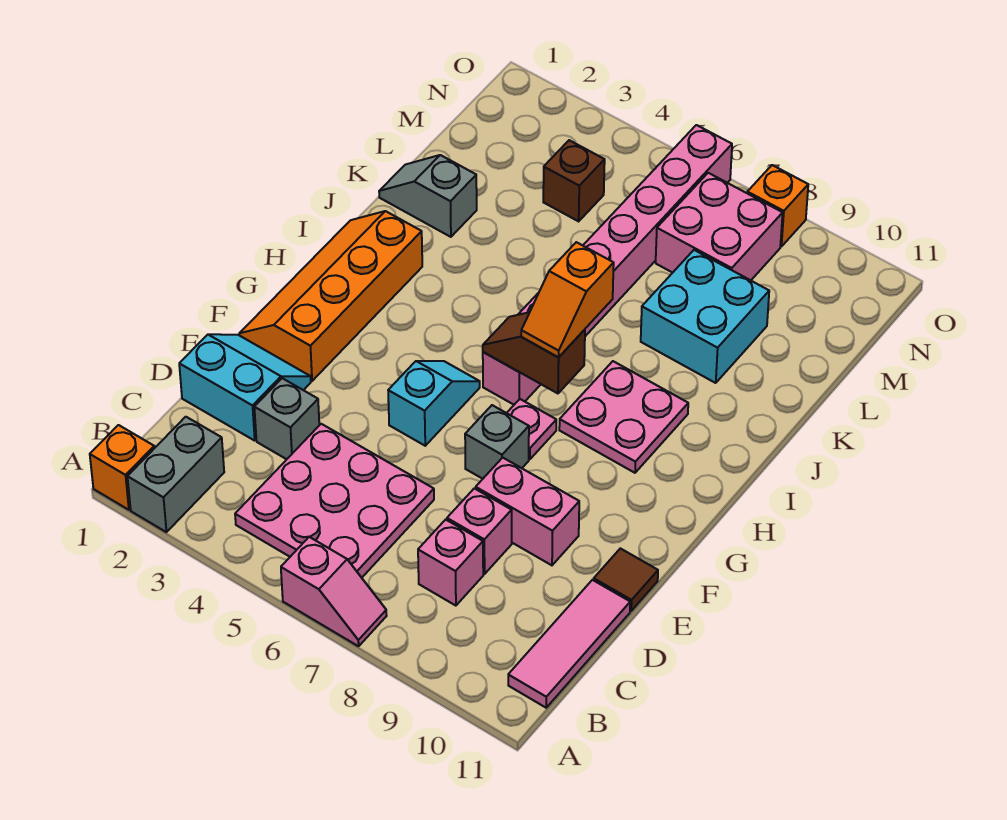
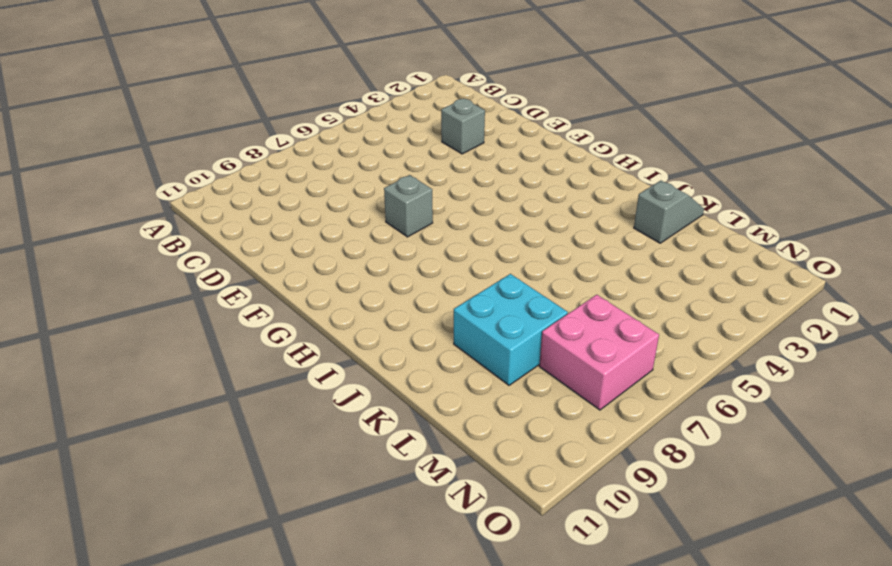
none -> orange brick A1 level 1
none -> grey brick A2:B2 level 1
none -> pink slope A6:A7 level 1 top 6

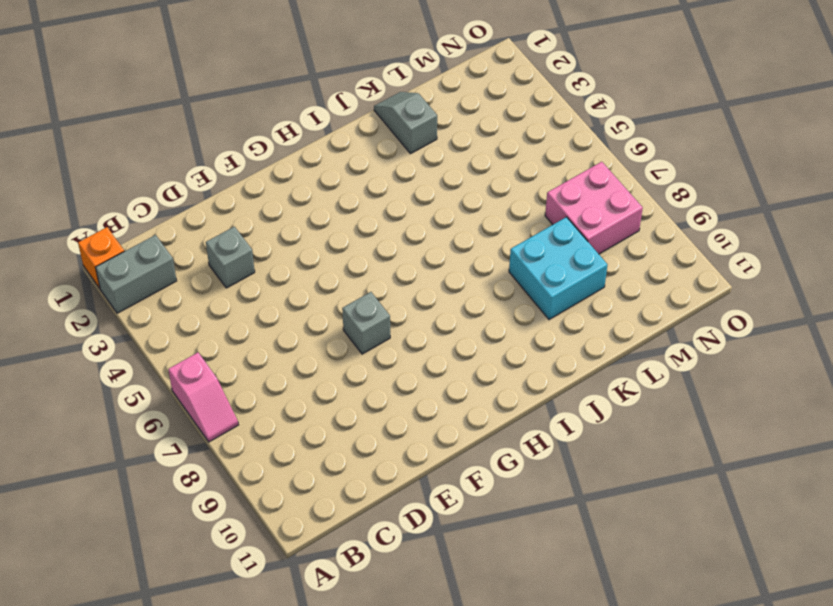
none -> pink plate B4:D6 level 1
none -> pink tile B11:D11 level 1
none -> pink brick C8 level 1

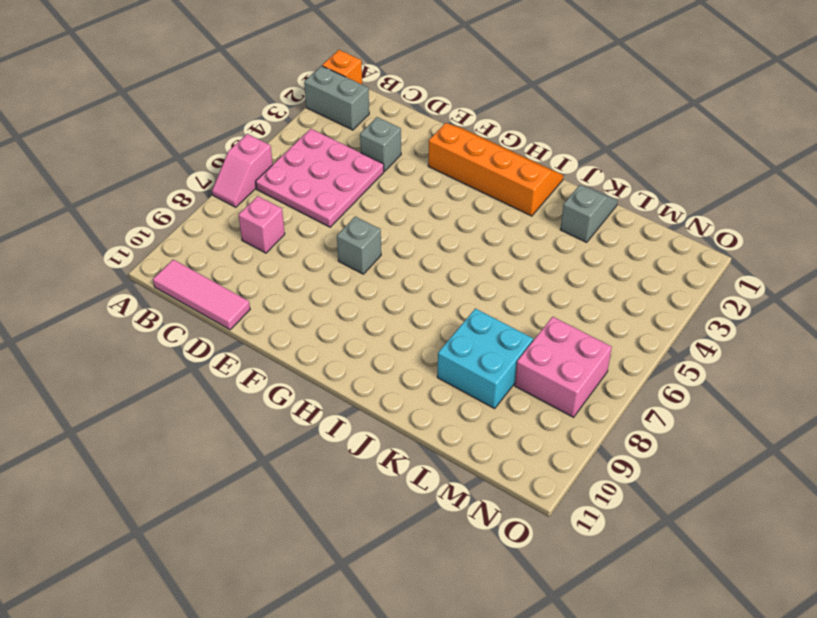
none -> cyan slope D1:E2 level 1 top D
none -> pink brick D8 level 1
none -> pink brick E8:E9 level 1

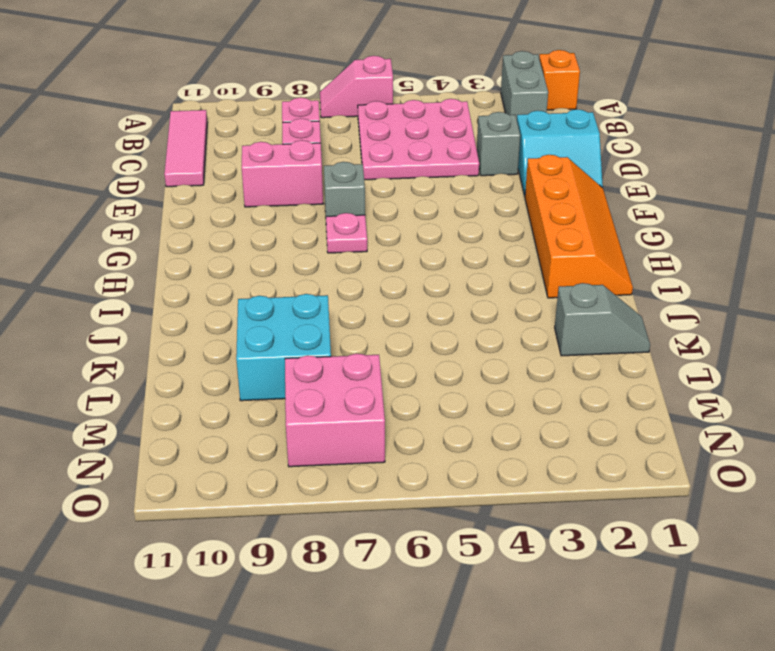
none -> brown tile E11 level 1
none -> cyan slope F5:G5 level 1 top F
none -> pink brick H6:O6 level 1

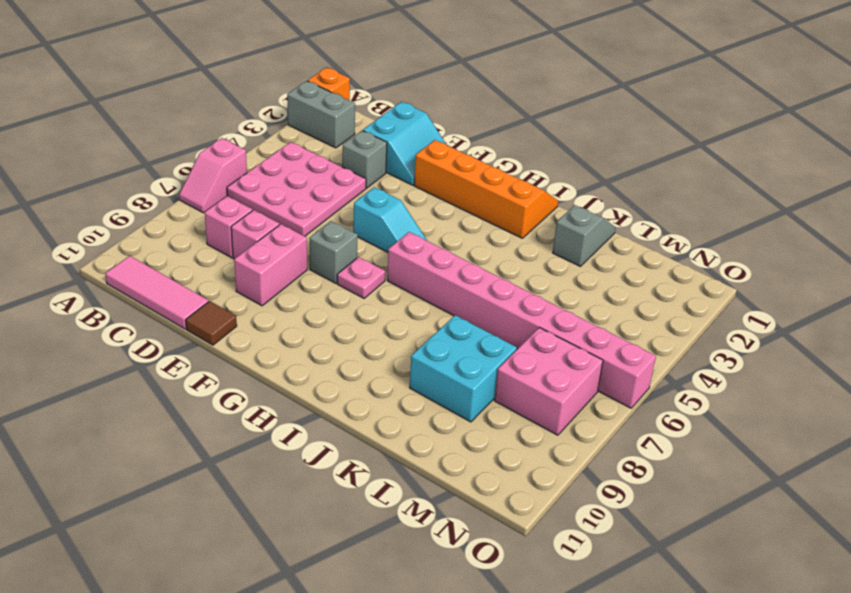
none -> pink plate H8:I9 level 1
none -> brown brick M4 level 1
none -> orange brick O8 level 1

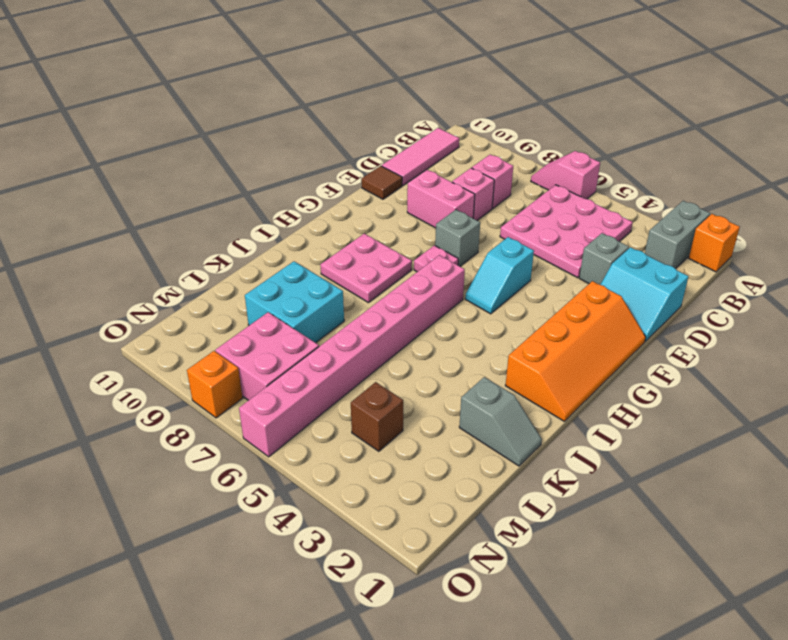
none -> brown slope H6:H7 level 2 top 7
none -> orange slope H7:I7 level 3 top I

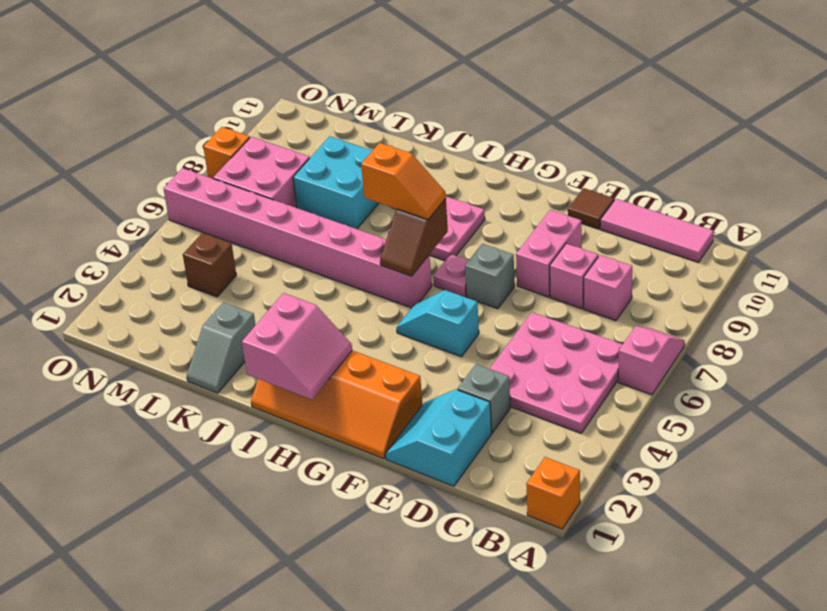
pink slope H1:I2 level 2 top I -> none
none -> grey brick A2:B2 level 1

